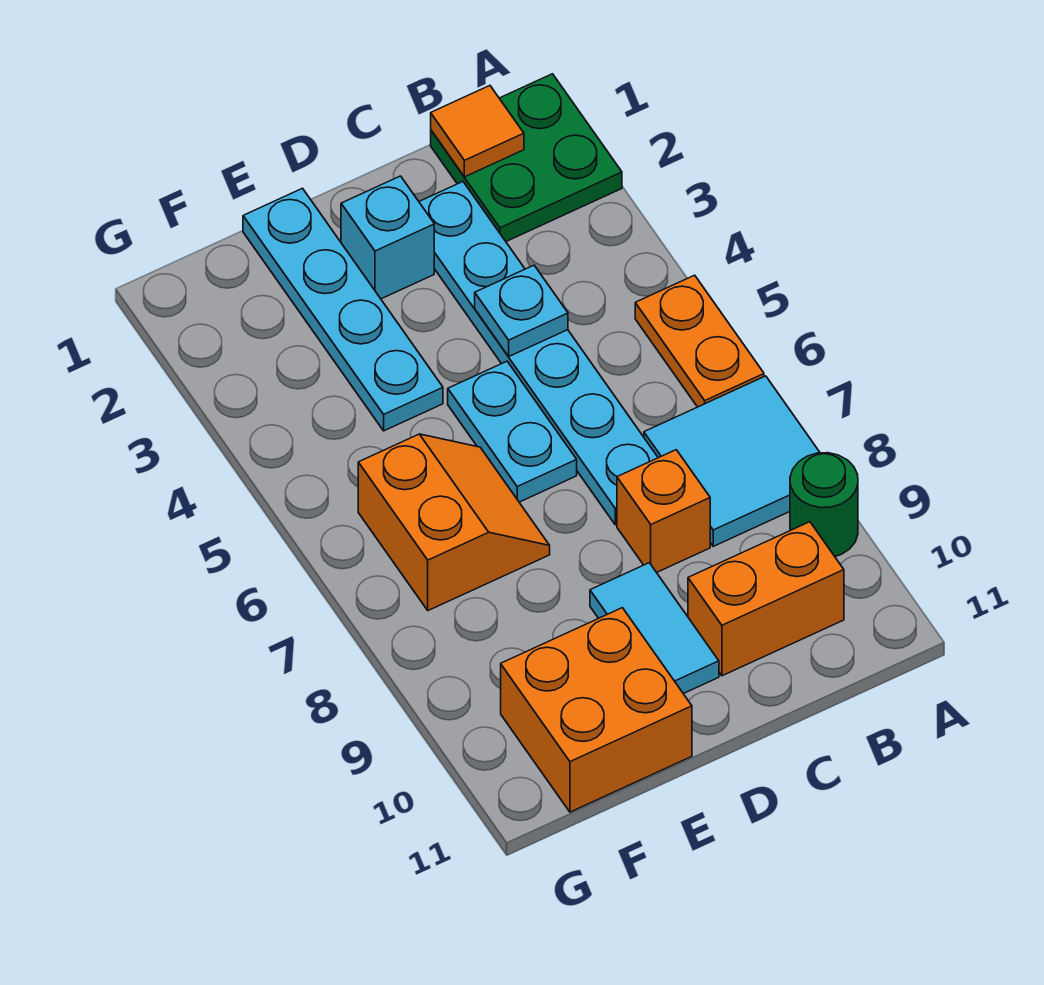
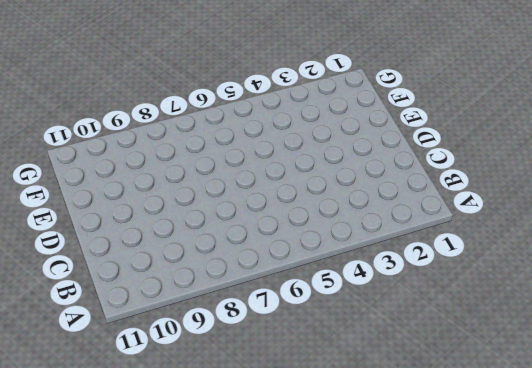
none -> green plate A1:B2 level 1
none -> orange plate A5:A6 level 1
none -> cyan tile A7:B8 level 1

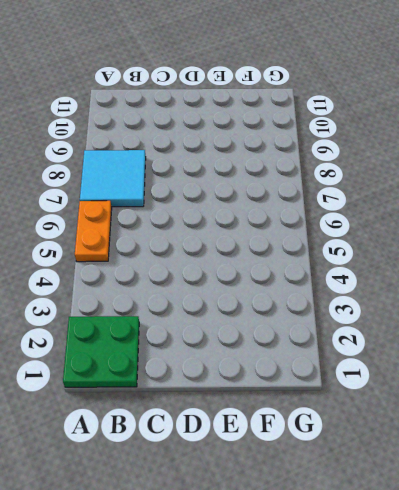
none -> green round brick A9 level 1
none -> orange brick B10:C10 level 1
none -> cyan plate C2:C7 level 1

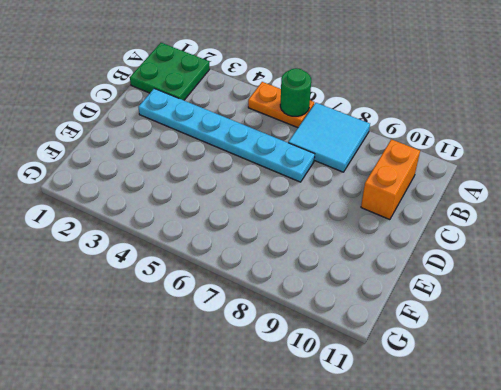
green round brick A6 level 2 -> green round brick A9 level 1
none -> orange brick C8 level 1
none -> cyan brick D2 level 1
none -> cyan plate D5:D6 level 1

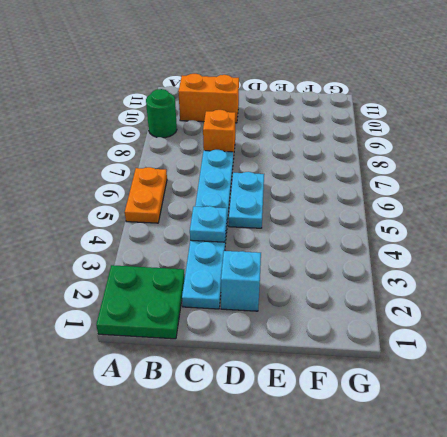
none -> cyan tile A7:B8 level 1
none -> cyan tile D9:D10 level 1
none -> cyan plate E1:E4 level 1

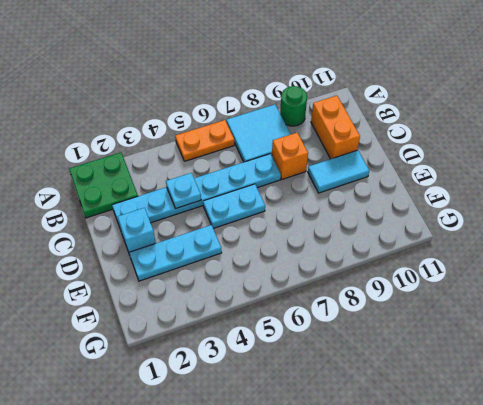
cyan plate E2:E4 level 1 -> cyan plate E1:E4 level 1
none -> orange slope E6:F7 level 1 top F
none -> orange brick E10:F11 level 1
none -> orange tile B1 level 2

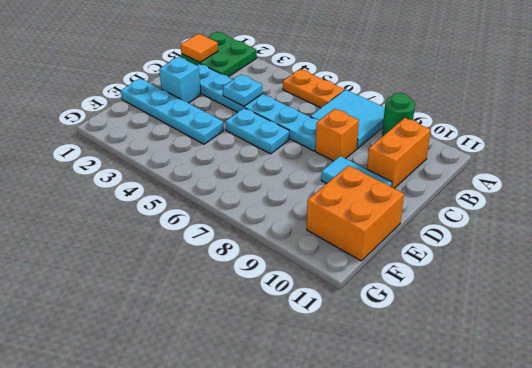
none -> orange slope E6:F7 level 1 top F

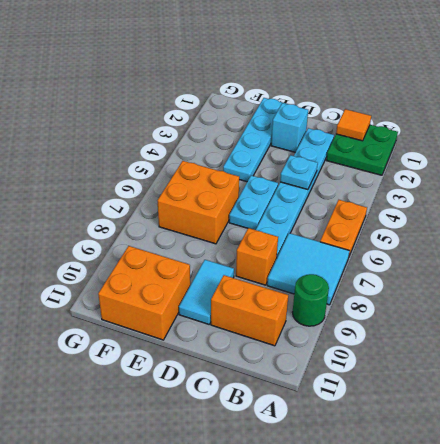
orange brick E6:F7 level 1 -> orange slope E6:F7 level 1 top F

